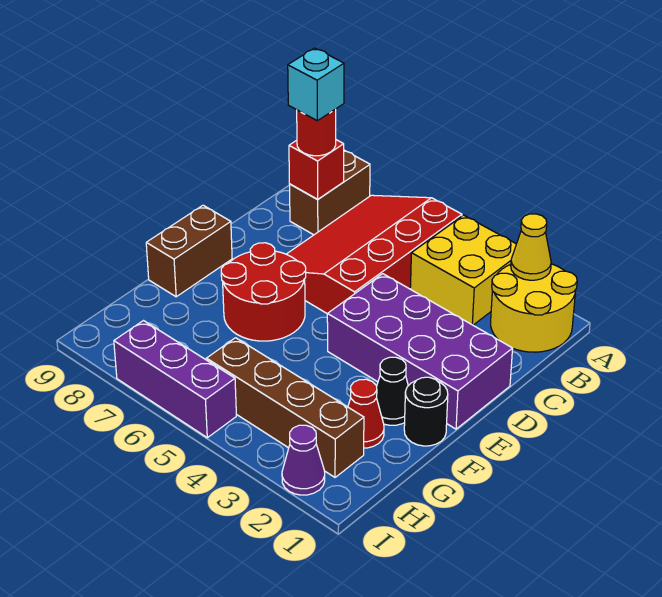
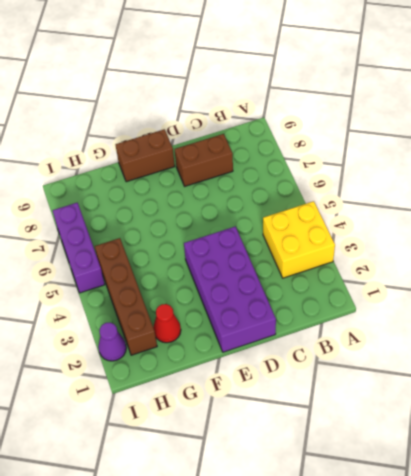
brown brick C8:D8 level 1 -> brown brick A8:B8 level 1
none -> yellow round brick A1:B2 level 1
none -> red slope A5:D7 level 1 top 5
none -> red round brick E6:F7 level 1

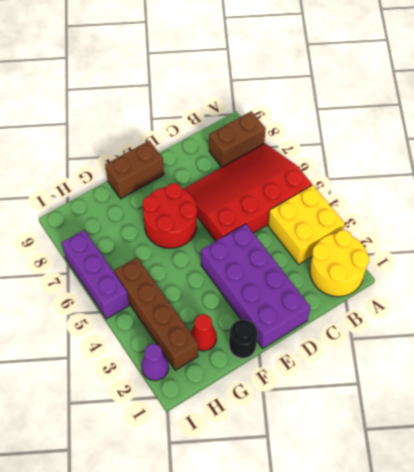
none -> black cone F2 level 1
none -> yellow cone A2 level 2
none -> red brick B8 level 2

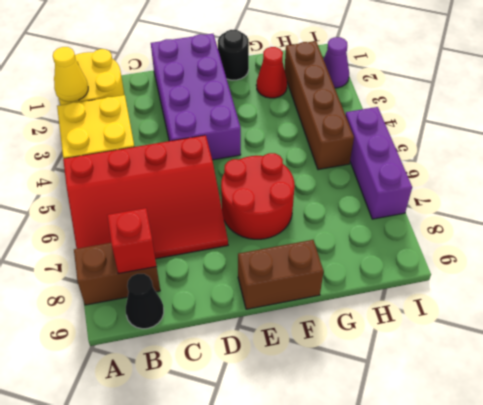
black cone B9 level 1 -> black cone F2 level 1
none -> red round brick B8 level 3
none -> cyan brick B8 level 4

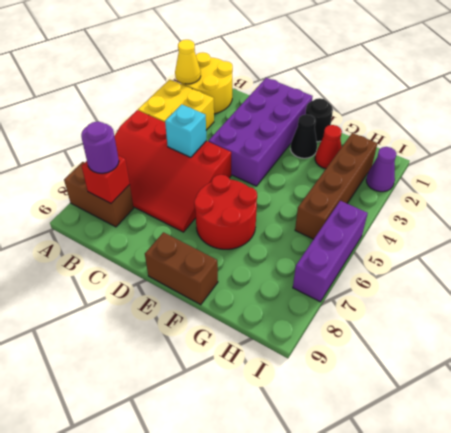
purple round brick B8 level 3 -> red round brick B8 level 3
cyan brick C5 level 2 -> cyan brick B8 level 4

